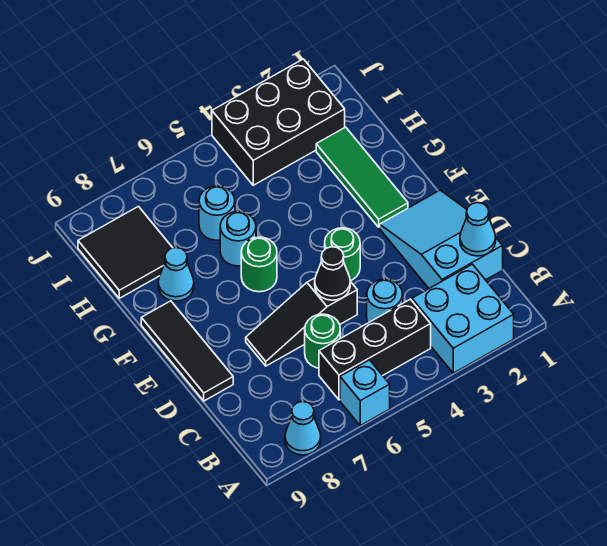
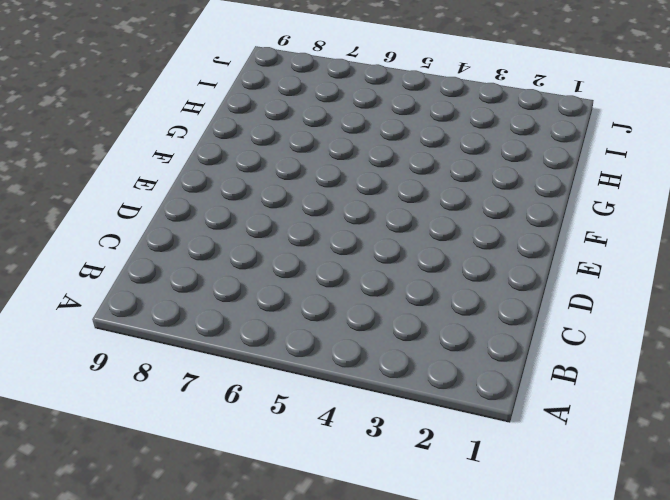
none -> cyan brick A2:B3 level 1
none -> cyan brick A6 level 1
none -> cyan cone A8 level 1

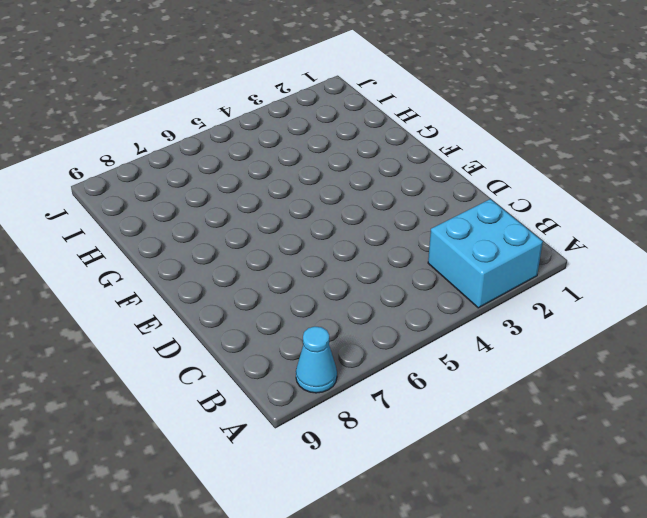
none -> cyan brick A6 level 1
none -> black brick B4:B6 level 1
none -> cyan slope C1:E2 level 1 top C

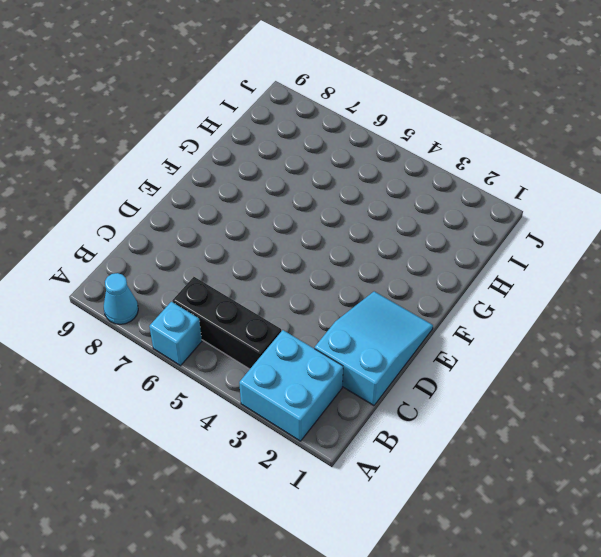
none -> cyan round brick C4 level 1
none -> green round brick C6 level 1
none -> black slope D5:D7 level 1 top 5

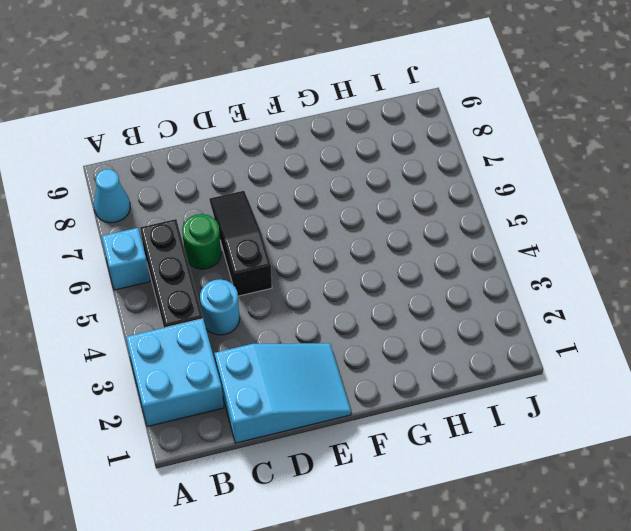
none -> black tile D9:F9 level 1
none -> green round brick E4 level 1
none -> green tile F2:H2 level 1

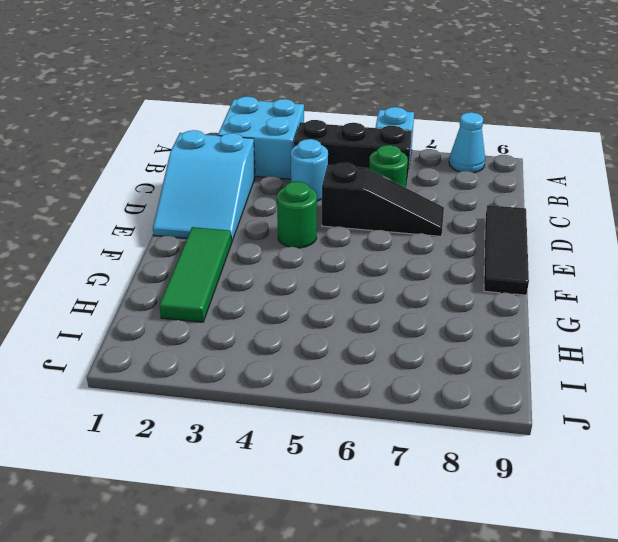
none -> green round brick F6 level 1
none -> cyan round brick G6 level 1
none -> cyan cone G8 level 1

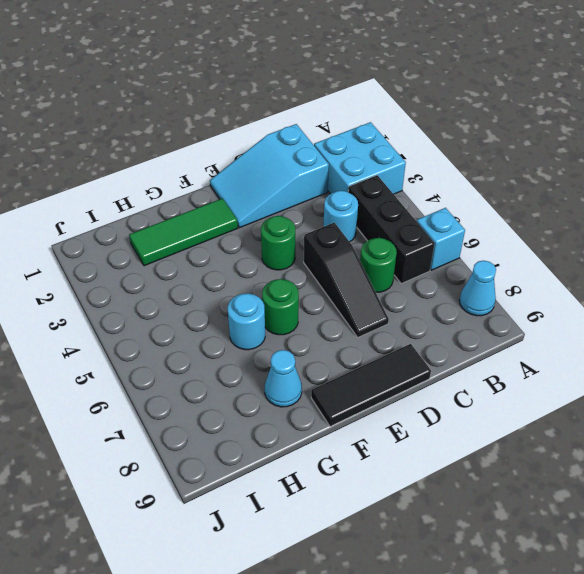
none -> cyan round brick H6 level 1
none -> black tile H8:I9 level 1
none -> black brick I2:J4 level 1

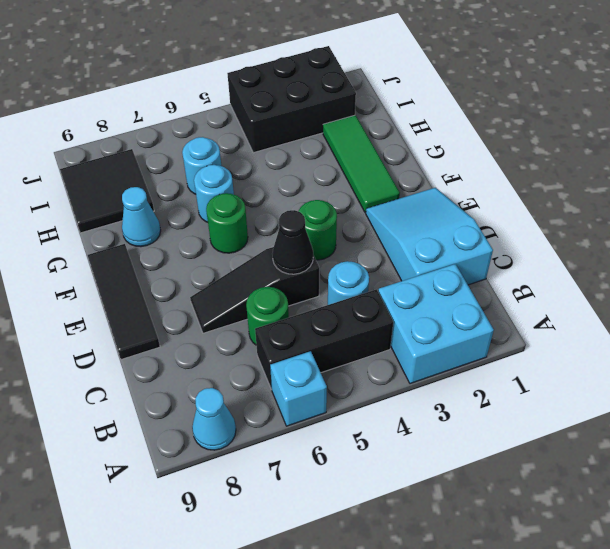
none -> cyan cone C1 level 2

